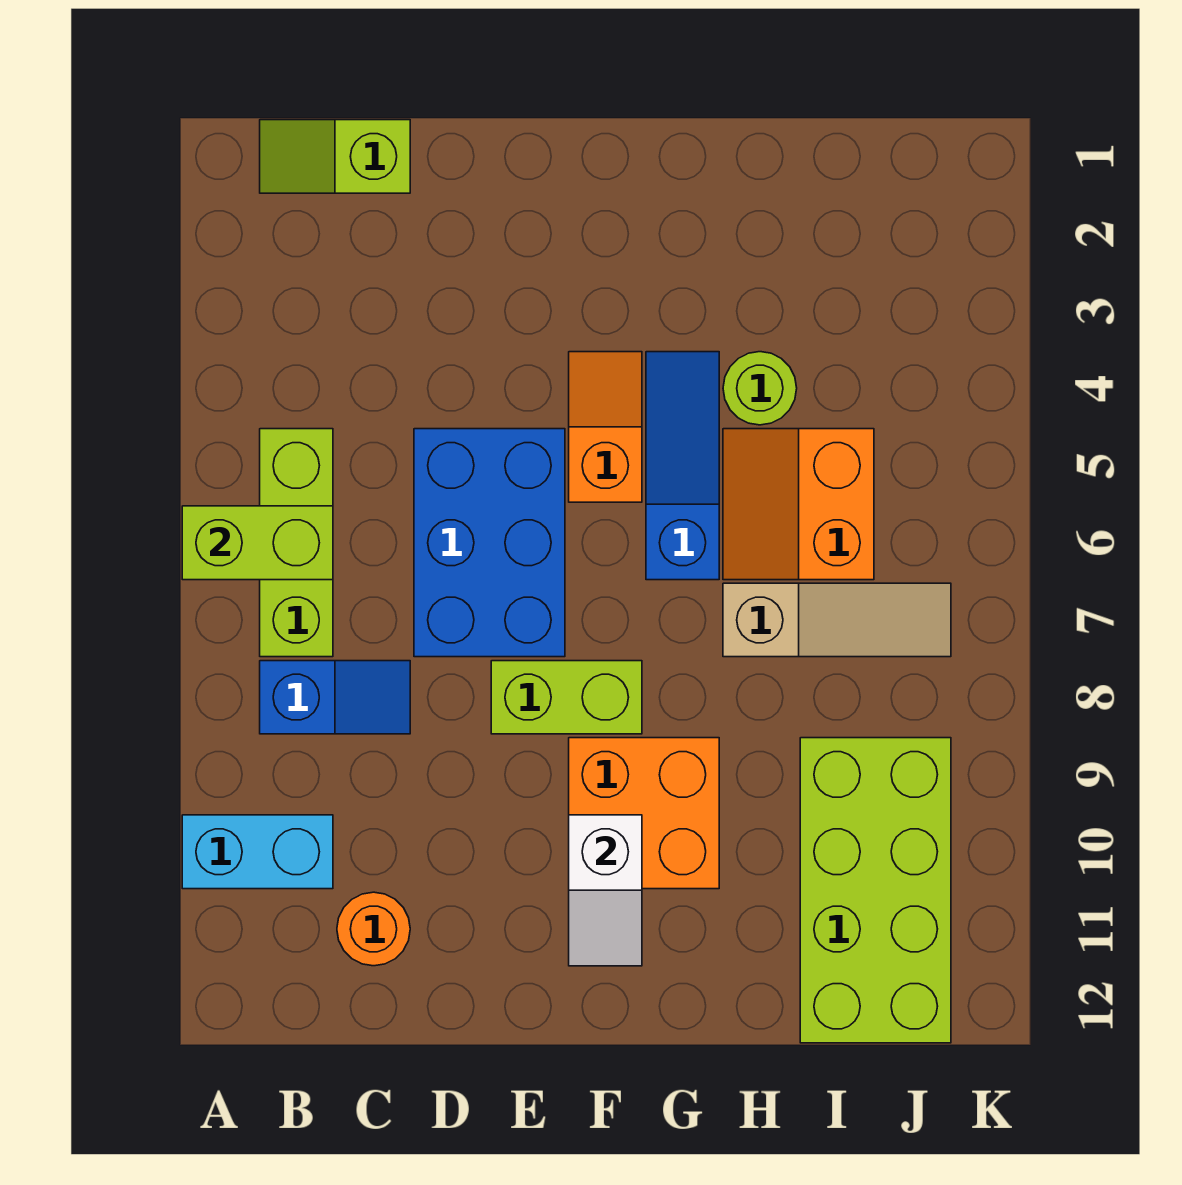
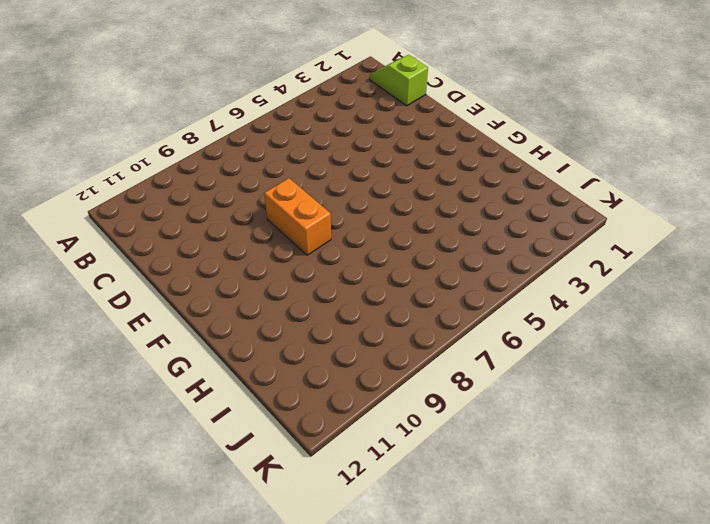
orange brick E8:F8 level 1 -> lime brick E8:F8 level 1
none -> cyan brick A10:B10 level 1
none -> lime brick B5:B7 level 1
none -> blue slope B8:C8 level 1 top B

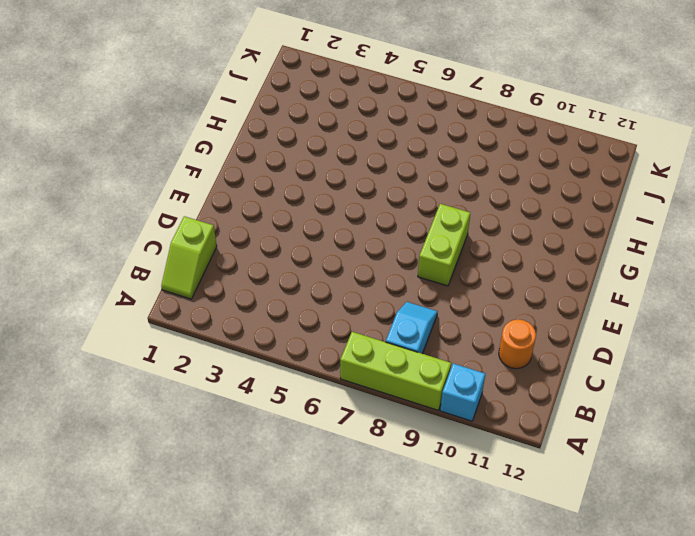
lime brick A7:A9 level 1 -> lime brick B5:B7 level 1
cyan brick A10 level 1 -> cyan brick A10:B10 level 1
cyan slope B8:C8 level 1 top B -> blue slope B8:C8 level 1 top B
none -> blue brick D5:E7 level 1
none -> orange slope F4:F5 level 1 top 5
none -> orange brick F9:G10 level 1

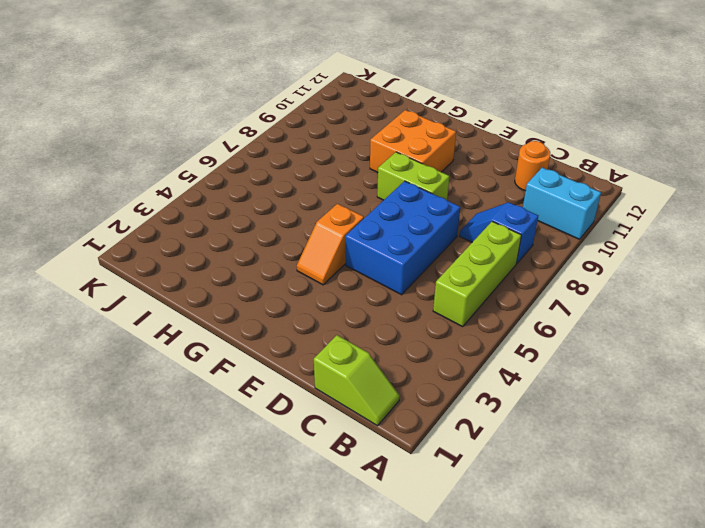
none -> blue slope G4:G6 level 1 top 6
none -> lime round brick H4 level 1
none -> orange slope H5:I6 level 1 top I

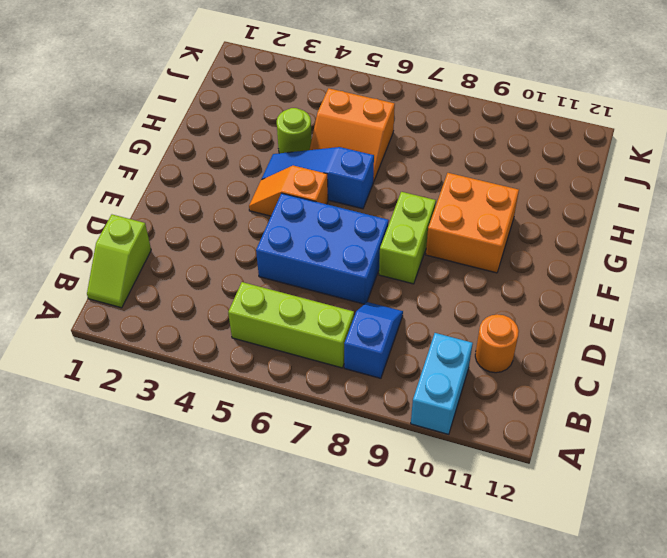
none -> tan slope H7:J7 level 1 top H
none -> lime brick I9:J12 level 1
none -> lime brick A6:B6 level 2

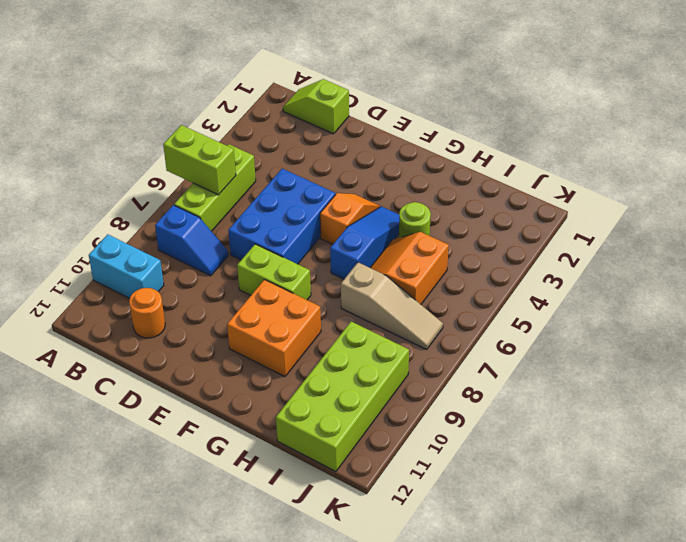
none -> white slope F10:F11 level 2 top 10

